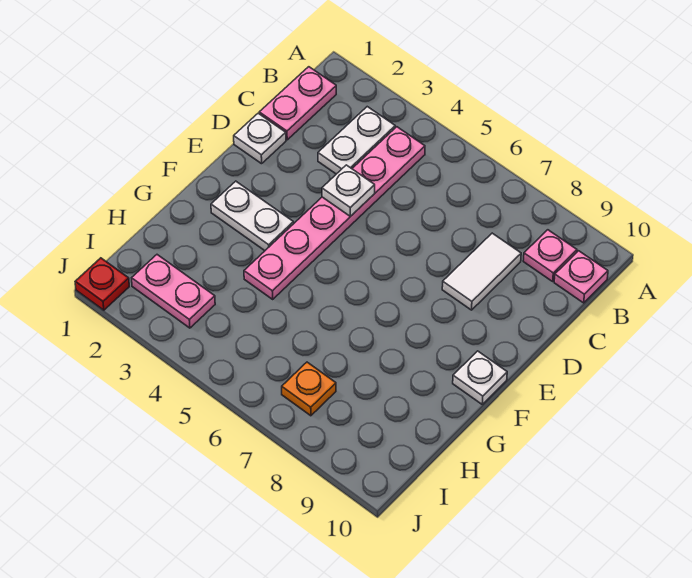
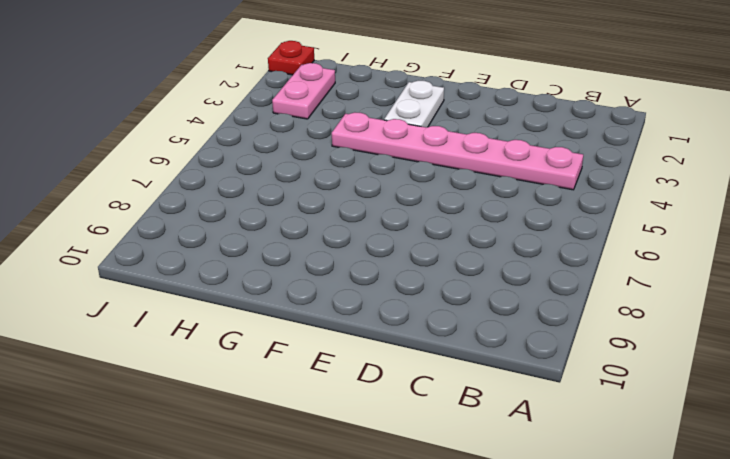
none -> pink plate B1:C1 level 1
none -> white plate B3:C3 level 1
none -> pink plate B9 level 1

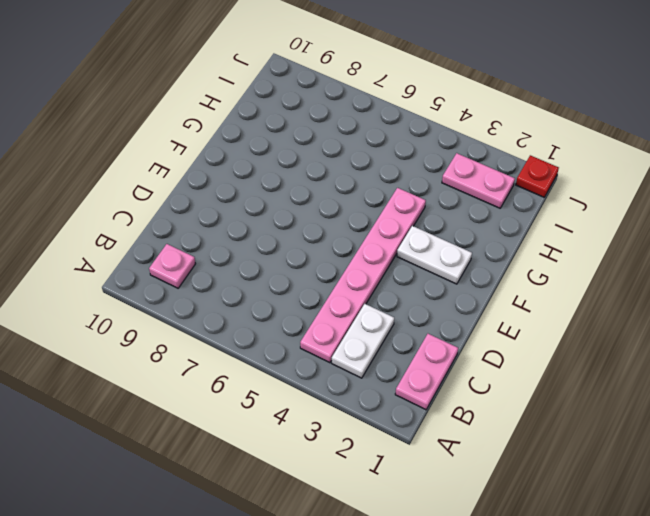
none -> pink plate B10 level 1
none -> white tile C8:D8 level 1
none -> white plate D1 level 1

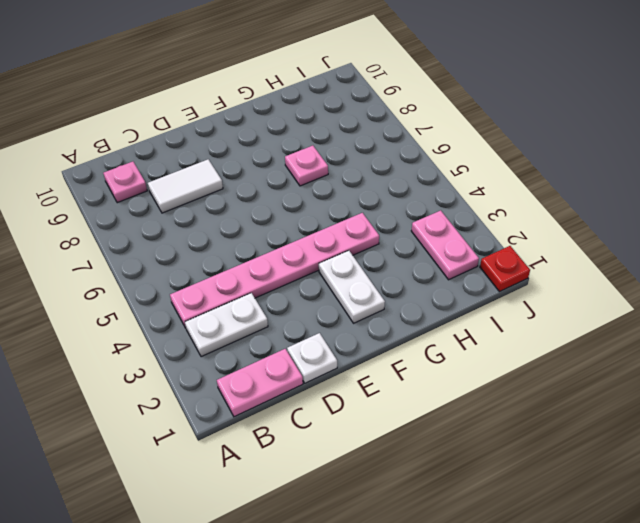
pink plate G7 level 1 -> pink plate B10 level 1
none -> white plate F10 level 1
none -> orange plate I7 level 1
none -> white plate D4 level 2

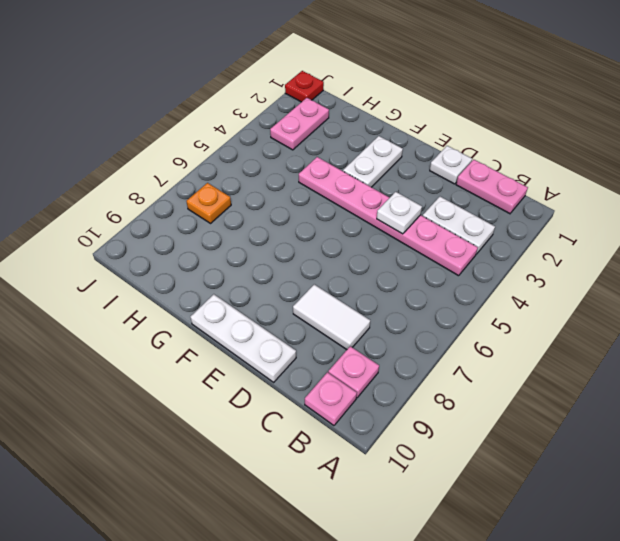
white plate D10:F10 level 1 -> white plate F10 level 1

